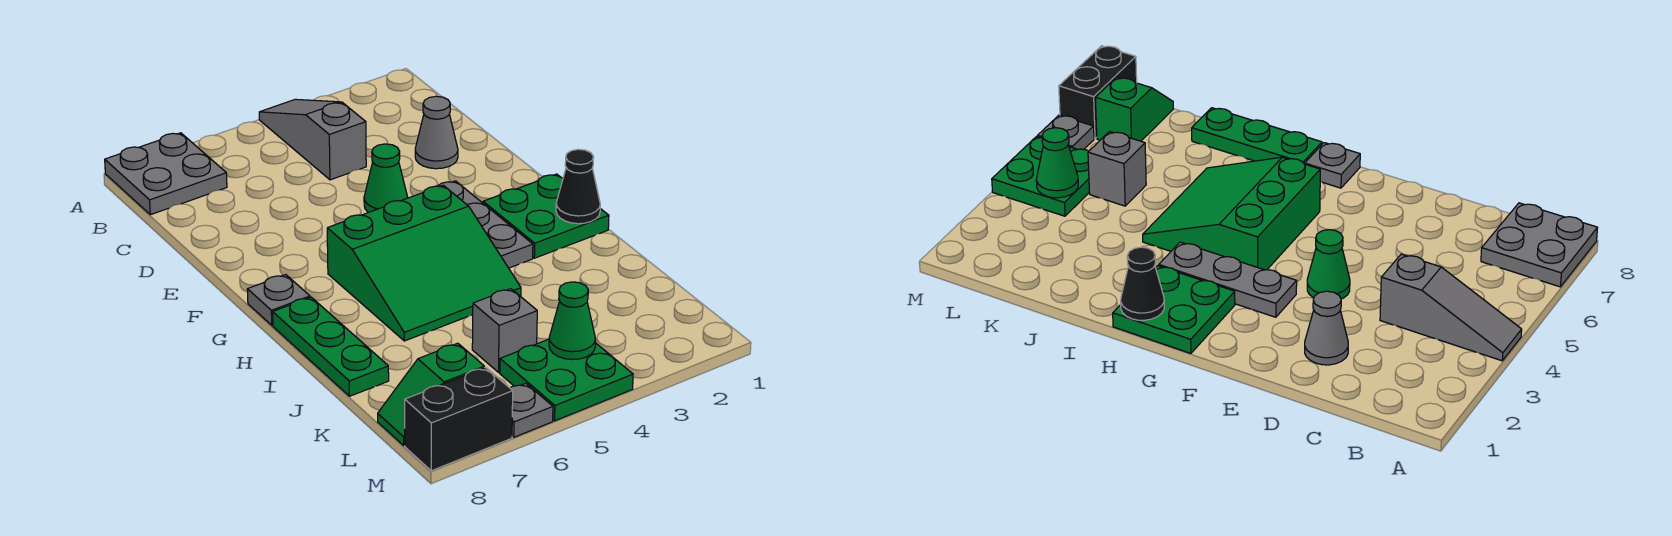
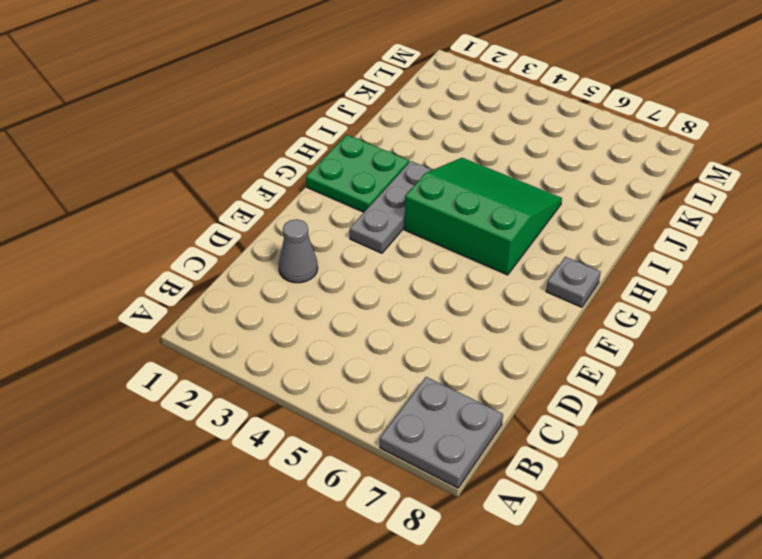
none -> grey slope A4:C4 level 1 top C
none -> green cone E4 level 1
none -> green plate H8:J8 level 1

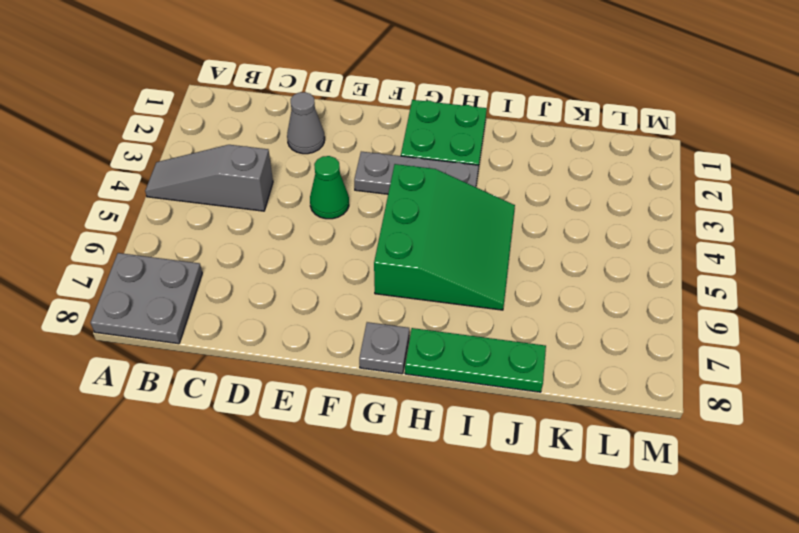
none -> grey brick K5 level 1
none -> green plate L4:M5 level 1
none -> green slope L7:L8 level 1 top 7

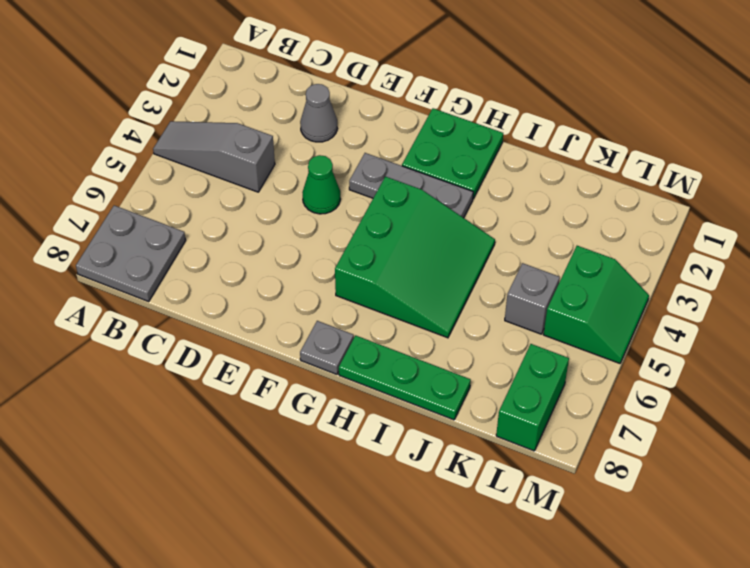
green slope L4:M5 level 1 top L -> green plate L4:M5 level 1
green brick L7:L8 level 1 -> green slope L7:L8 level 1 top 7
none -> grey plate M6 level 1
none -> black brick M7:M8 level 1
none -> black cone H1 level 2

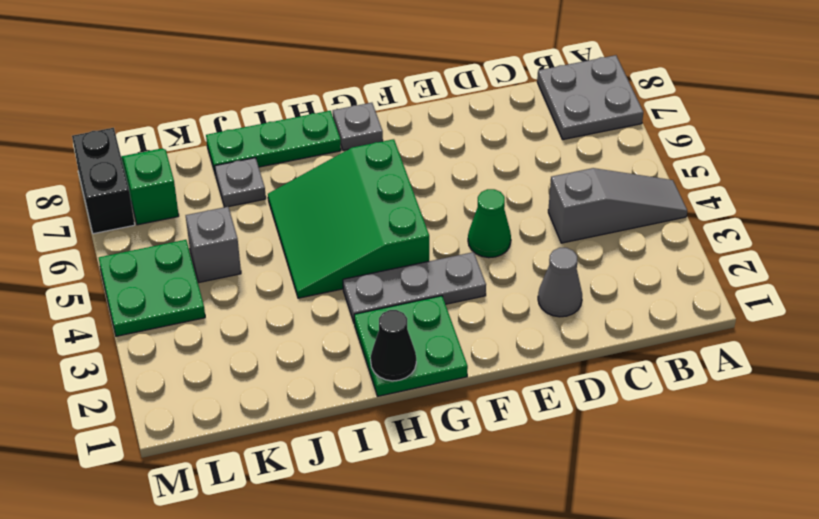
grey plate J7 level 1 -> grey plate M6 level 1
none -> green cone L4 level 2

